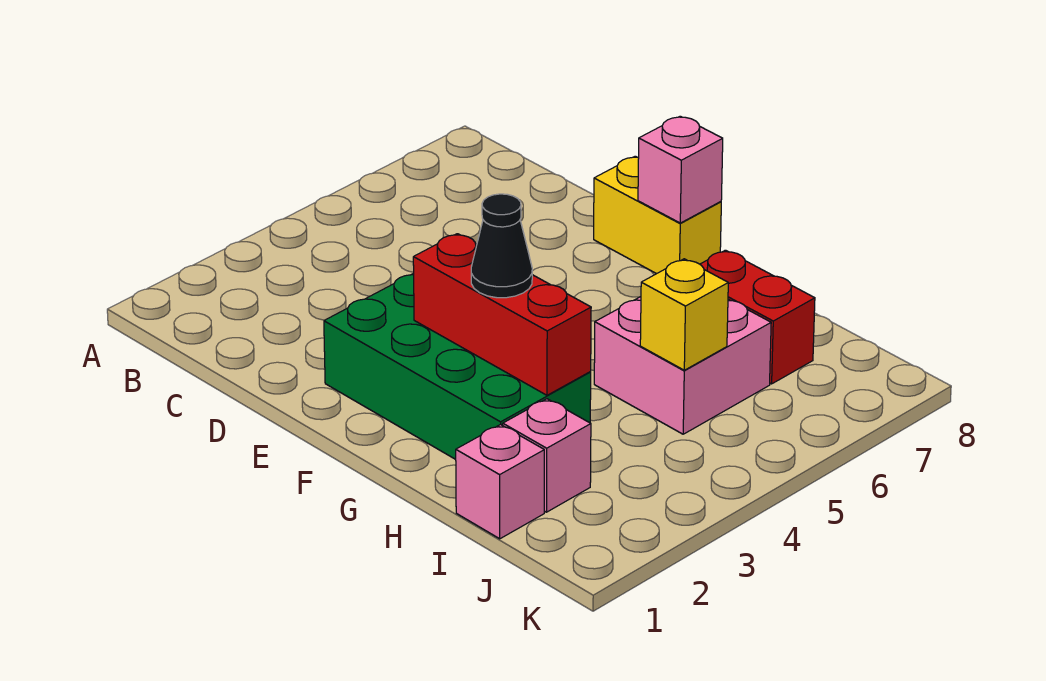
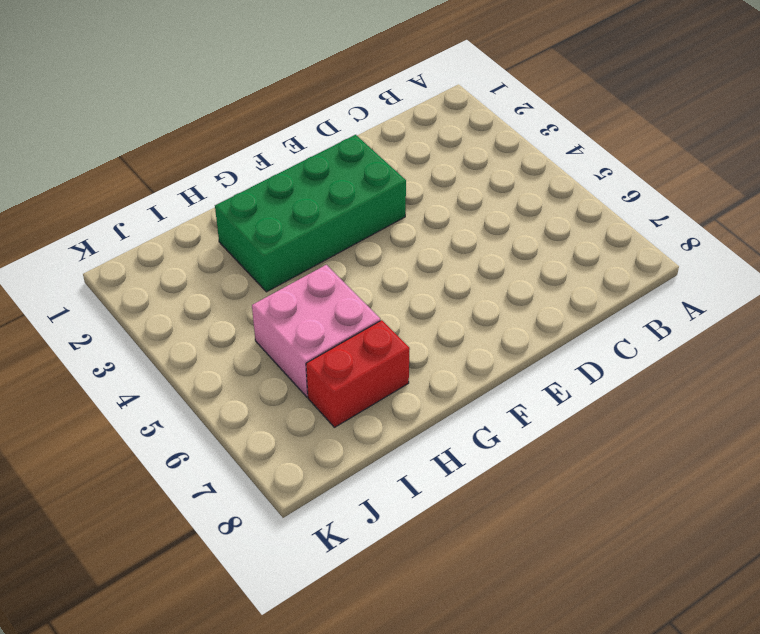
none -> yellow brick E8:F8 level 1
none -> pink brick I1 level 1

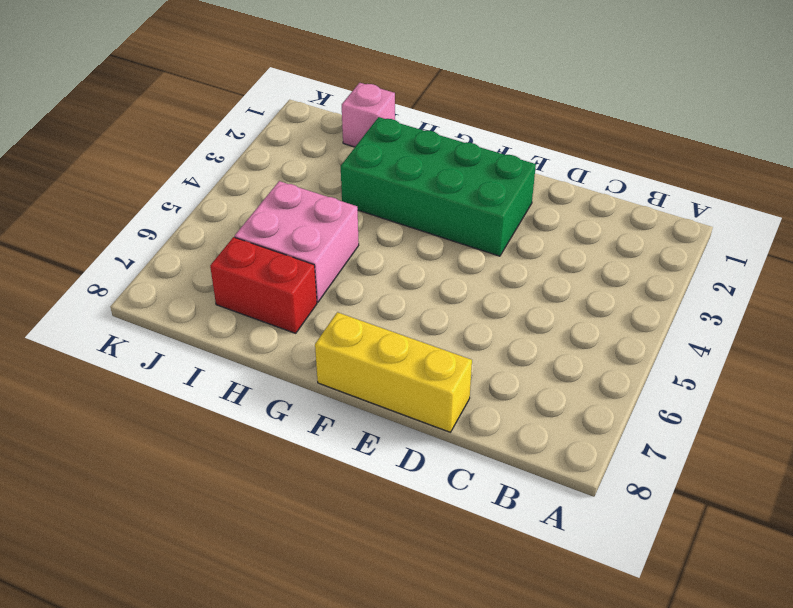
yellow brick D8:F8 level 1 -> yellow brick E8:F8 level 1
none -> pink brick I2 level 1
none -> red brick F3:H3 level 2

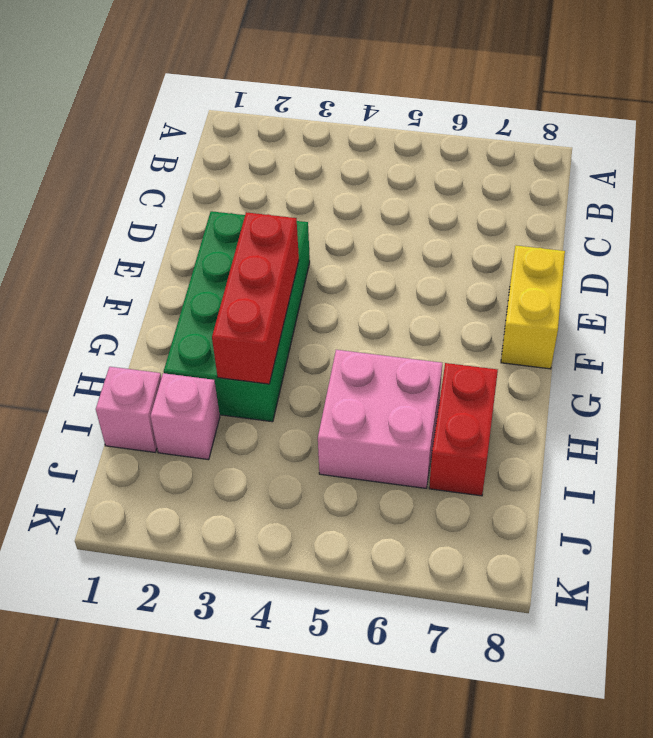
none -> pink brick F8 level 2
none -> yellow brick I5 level 2

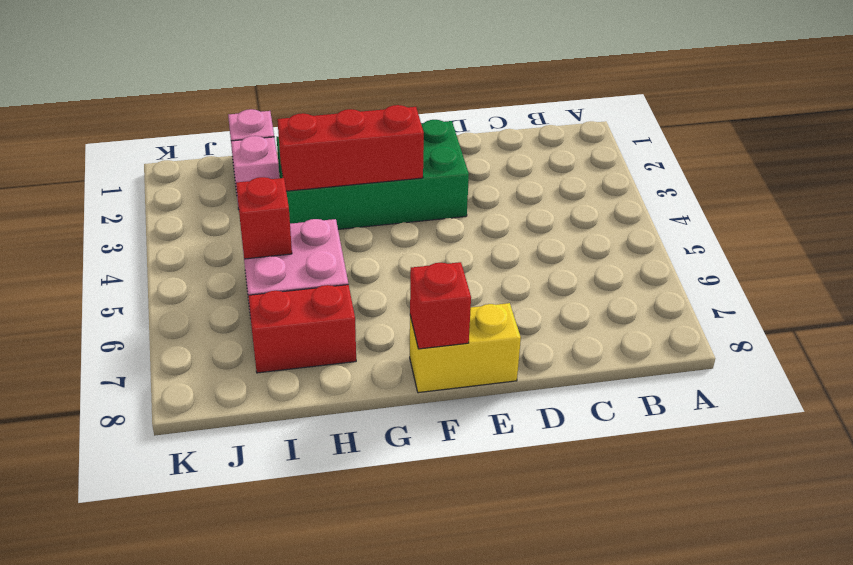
red brick F8 level 2 -> pink brick F8 level 2
red brick I5 level 2 -> yellow brick I5 level 2
none -> black cone G3 level 3

